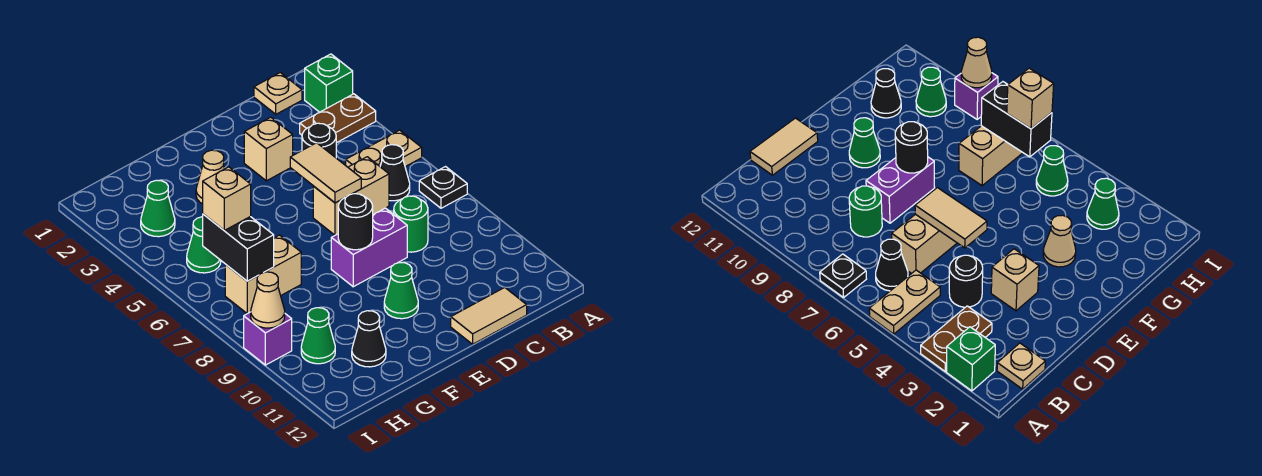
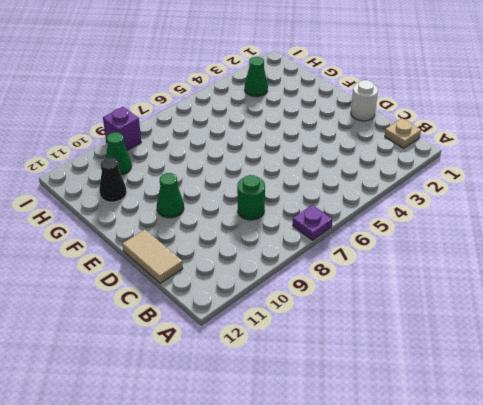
purple plate A7 level 1 -> black plate A7 level 1
white round brick D1 level 1 -> none
none -> green brick A2 level 1
none -> brown plate A3:B3 level 1
none -> tan plate A5:B5 level 1

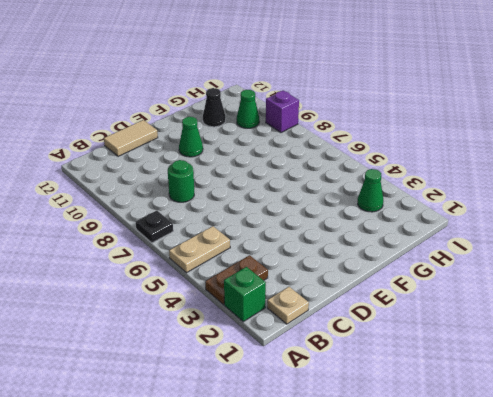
none -> black cone B6 level 1
none -> black round brick C4 level 1
none -> tan brick C6:D6 level 1

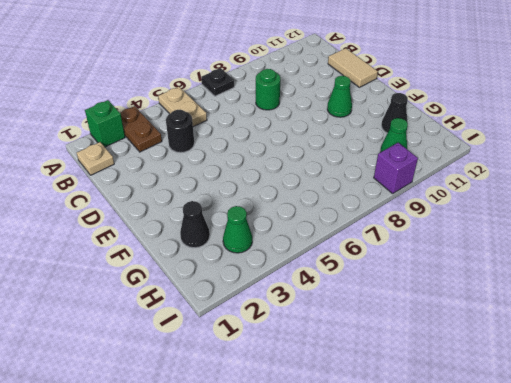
black cone G2 level 1 -> black cone B6 level 1
none -> tan brick C6:D6 level 1
none -> tan brick D3 level 1
none -> purple brick D8:E8 level 1

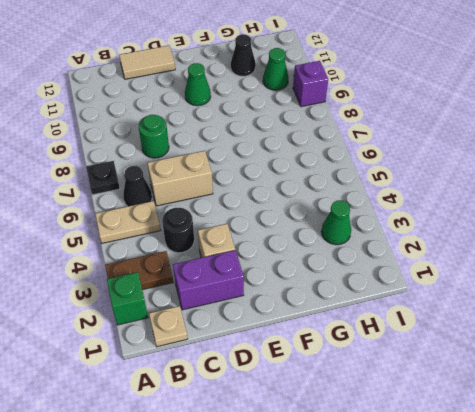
purple brick C2:D2 level 1 -> purple brick D8:E8 level 1
none -> tan cone F3 level 1
none -> tan brick G7:H7 level 1
none -> green cone H5 level 1

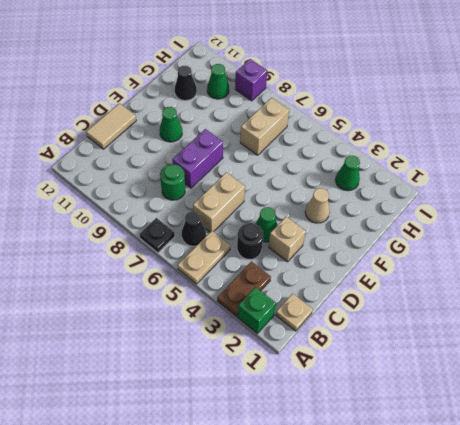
green cone D4 level 1 -> green cone H5 level 1
none -> tan tile D5:D6 level 2
none -> black round brick E8 level 2
none -> black brick H6:H7 level 2

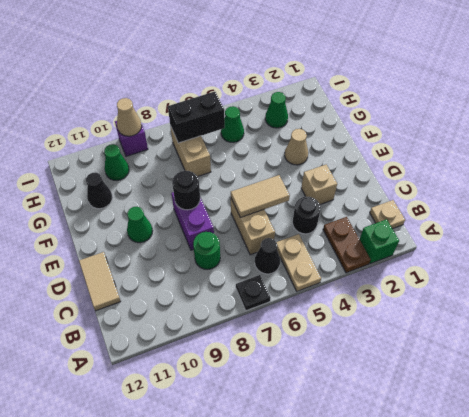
none -> tan brick H6 level 3

